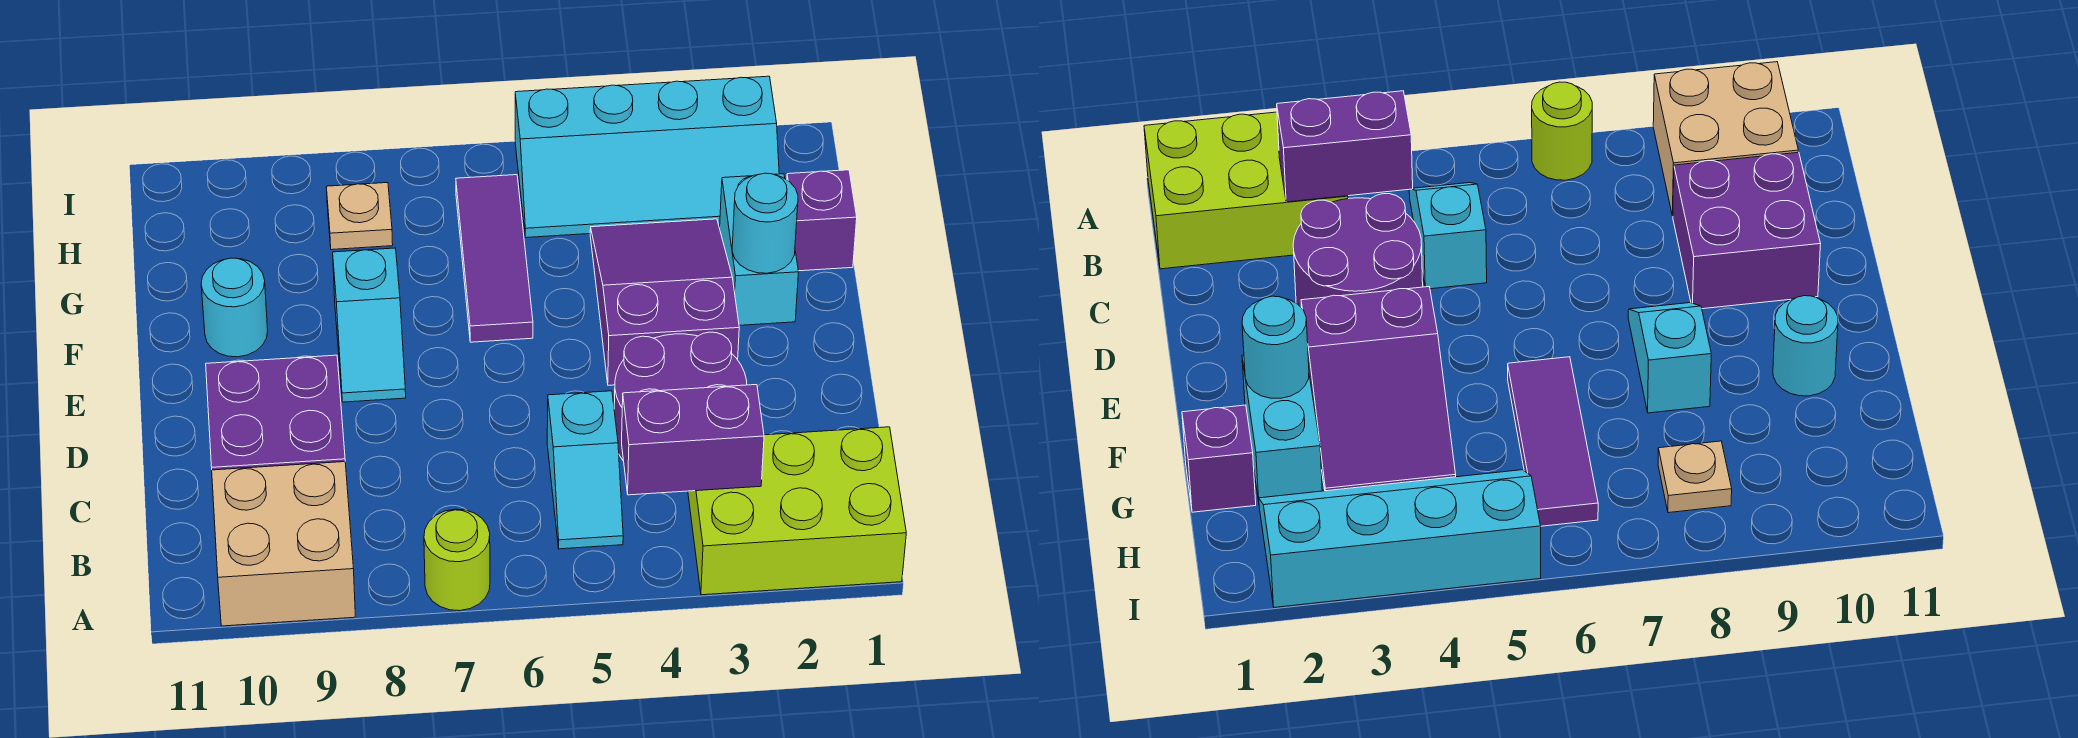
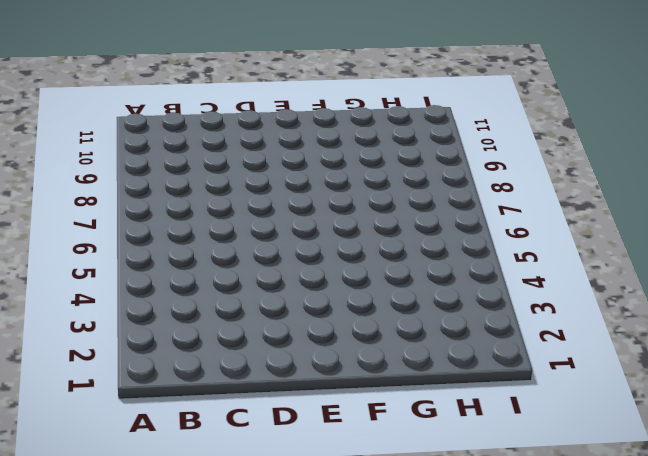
none -> lime brick A1:B3 level 1
none -> lime round brick A7 level 1
none -> tan brick A9:B10 level 1

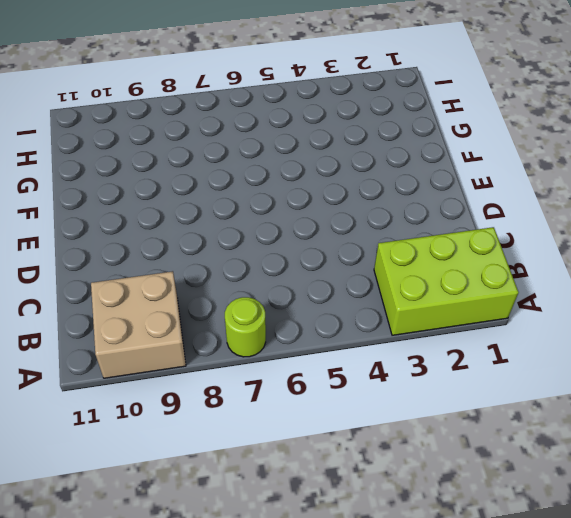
none -> cyan slope B5:C5 level 1 top C
none -> purple round brick C3:D4 level 1
none -> purple brick C9:D10 level 1

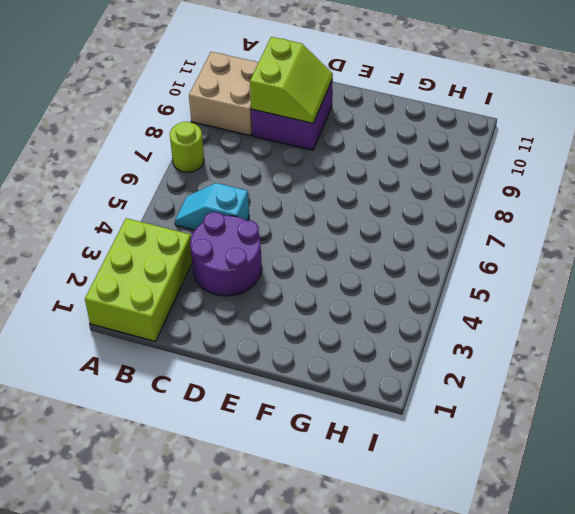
lime slope C9:D10 level 2 top C -> none
none -> purple slope E3:G4 level 1 top E
none -> cyan slope E8:F8 level 1 top F
none -> cyan brick F2:G2 level 1

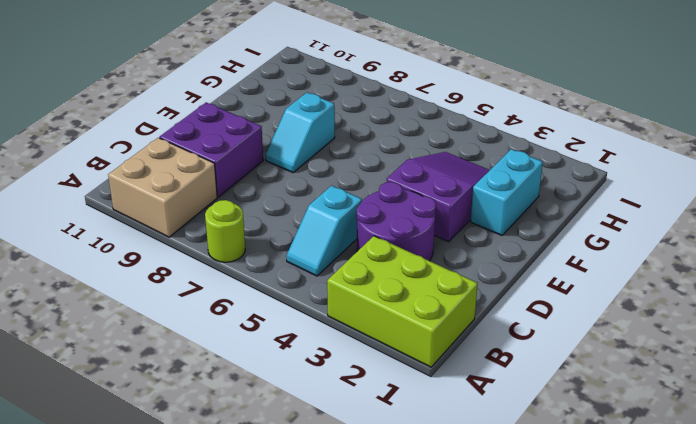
none -> purple tile F6:H6 level 1
none -> cyan round brick F10 level 1
none -> purple brick G1 level 1

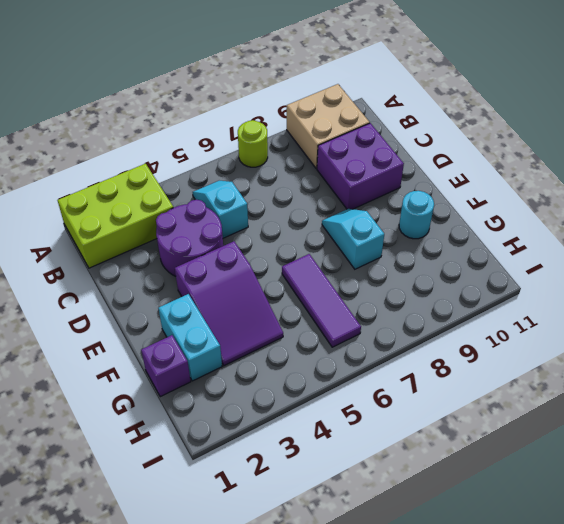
none -> cyan slope H2:I5 level 1 top I
none -> tan plate H8 level 1
none -> purple brick B3:B4 level 2

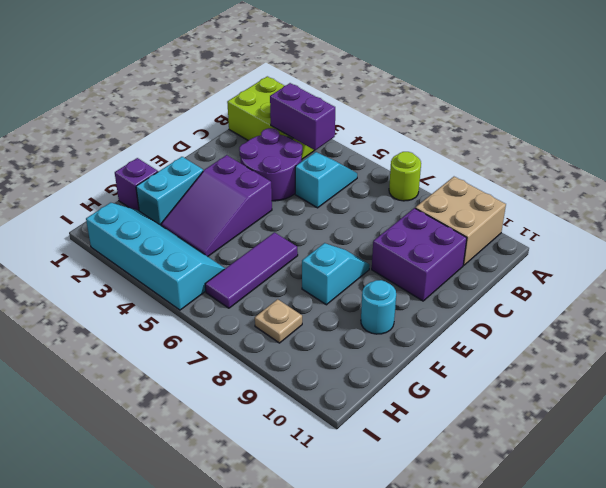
none -> cyan round brick F2 level 2

